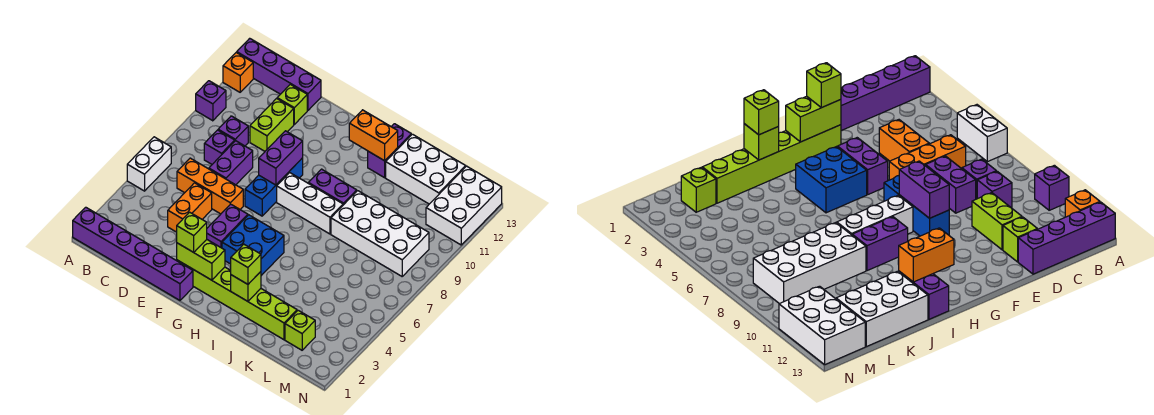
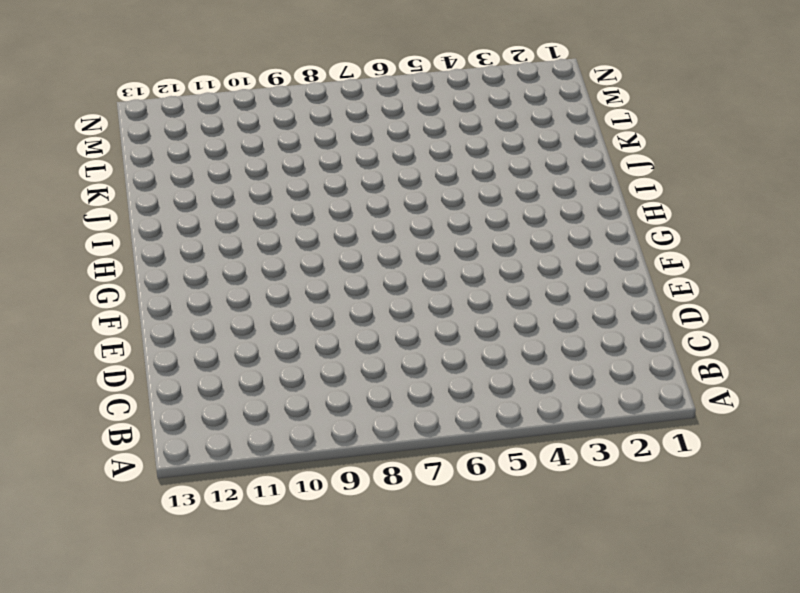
none -> purple brick A1:F1 level 1
none -> white brick A5:A6 level 1
none -> purple brick A10 level 1

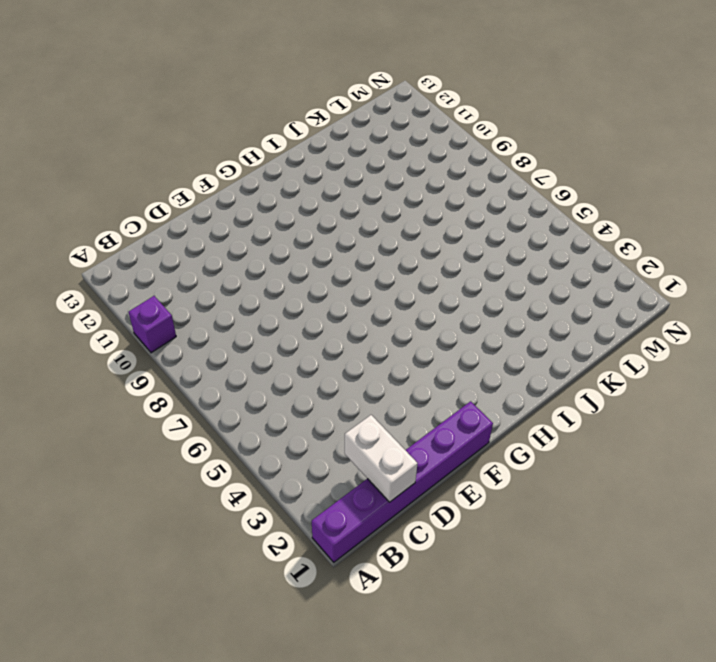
white brick C1:C2 level 2 -> white brick A5:A6 level 1
none -> orange brick A12 level 1
none -> purple brick A13:D13 level 1
none -> orange brick C6:E6 level 1

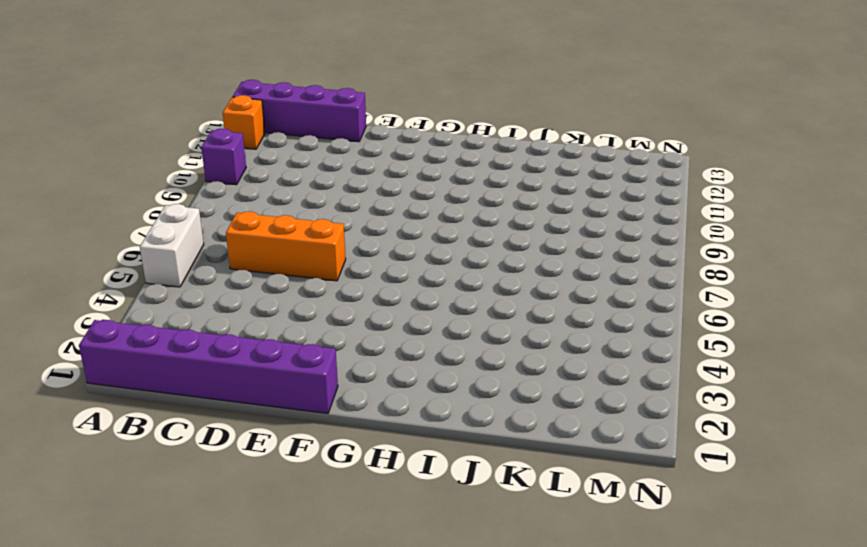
none -> purple brick C8 level 1
none -> purple brick C9 level 1
none -> orange brick D4:D5 level 1

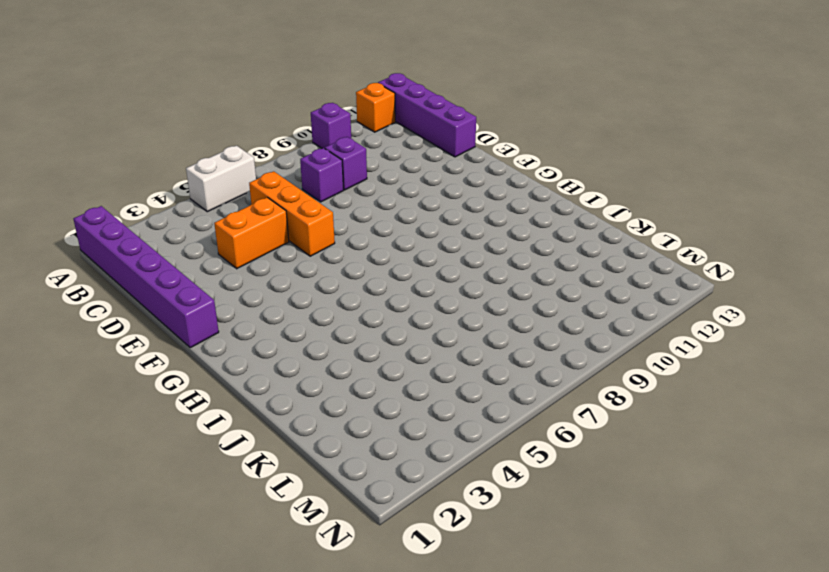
none -> purple brick D7:D8 level 1
none -> lime brick D10:D11 level 1
none -> lime brick D12 level 1

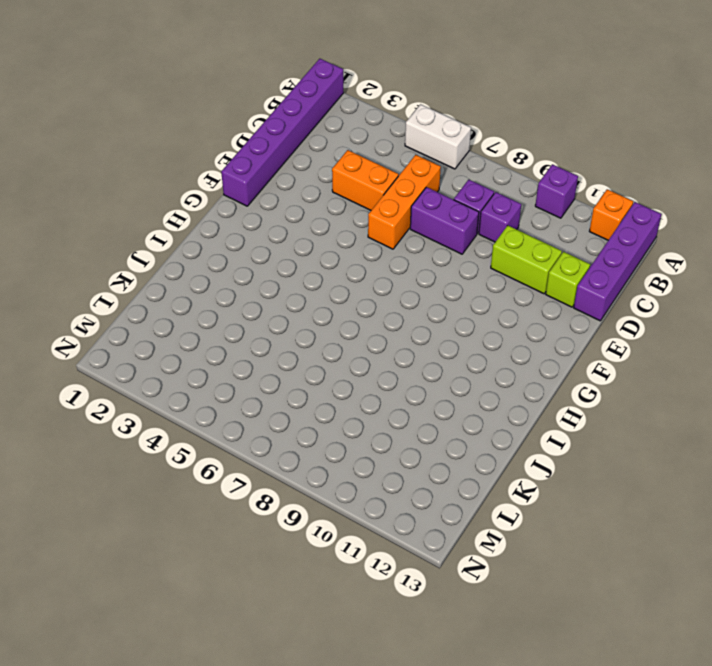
none -> lime brick F2:K2 level 1
none -> purple brick F4:F5 level 1
none -> blue brick F7:F9 level 1

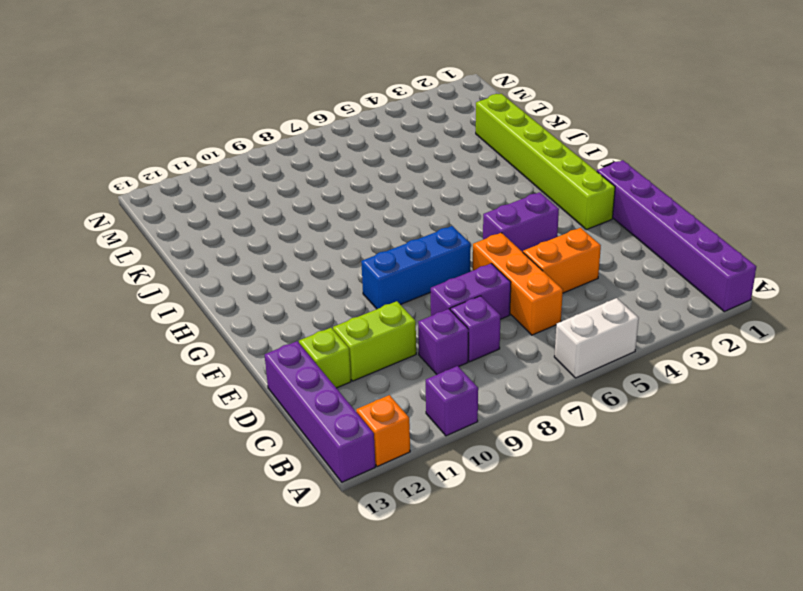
none -> blue brick G4:H5 level 1
none -> white brick G8:I8 level 1
none -> purple brick H9:I9 level 1

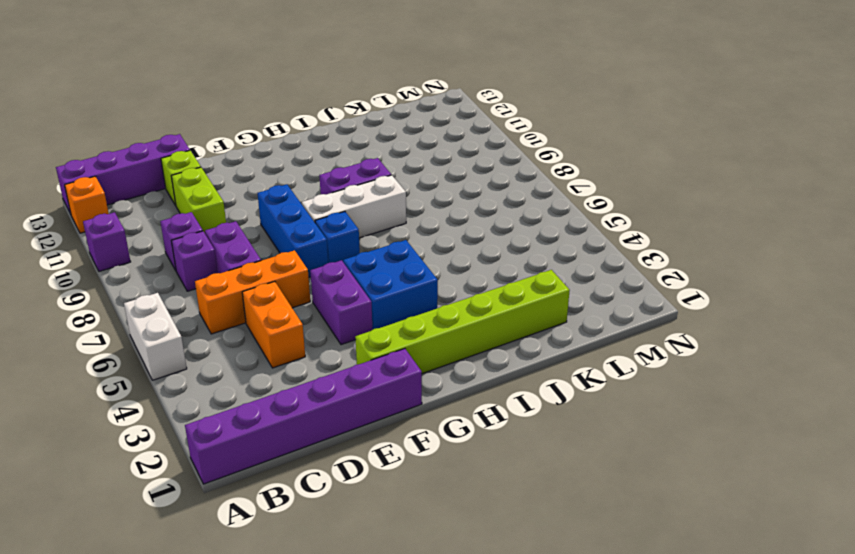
blue brick G7 level 1 -> none
none -> purple brick I12:I13 level 1
none -> white brick J8:M9 level 1
none -> white brick J12:L13 level 1

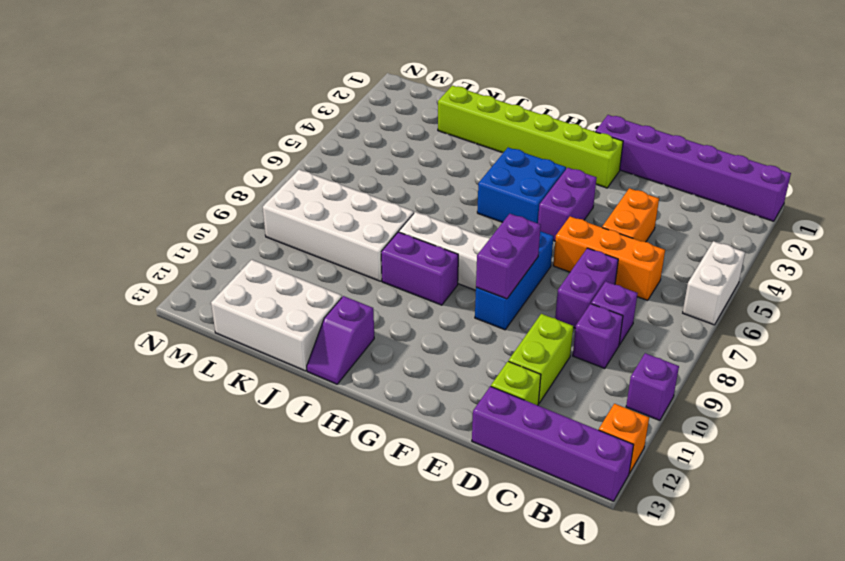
purple slope I12:I13 level 1 top 12 -> purple brick I12:I13 level 1
none -> lime brick L2 level 1
none -> white brick M11:N13 level 1
none -> lime brick F2:G2 level 2

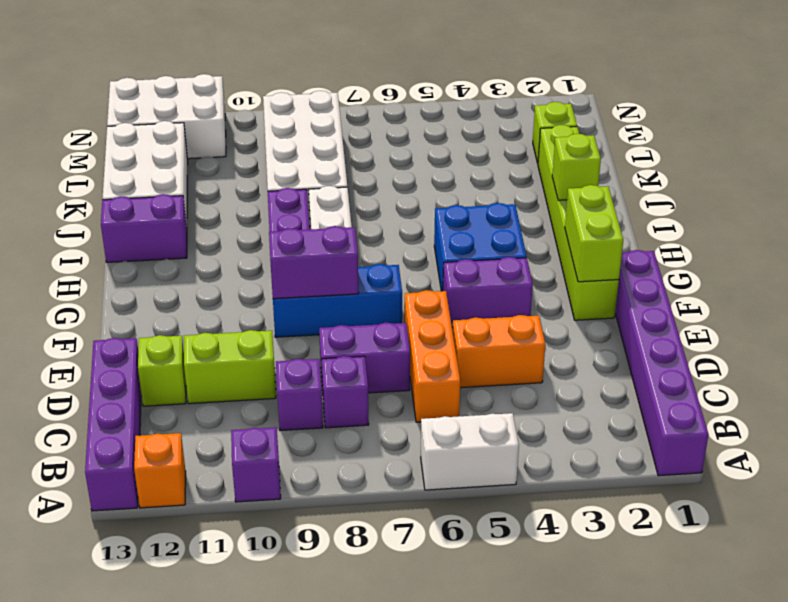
none -> orange brick H12:I12 level 2
none -> lime brick F2 level 3
none -> lime brick I2 level 3

